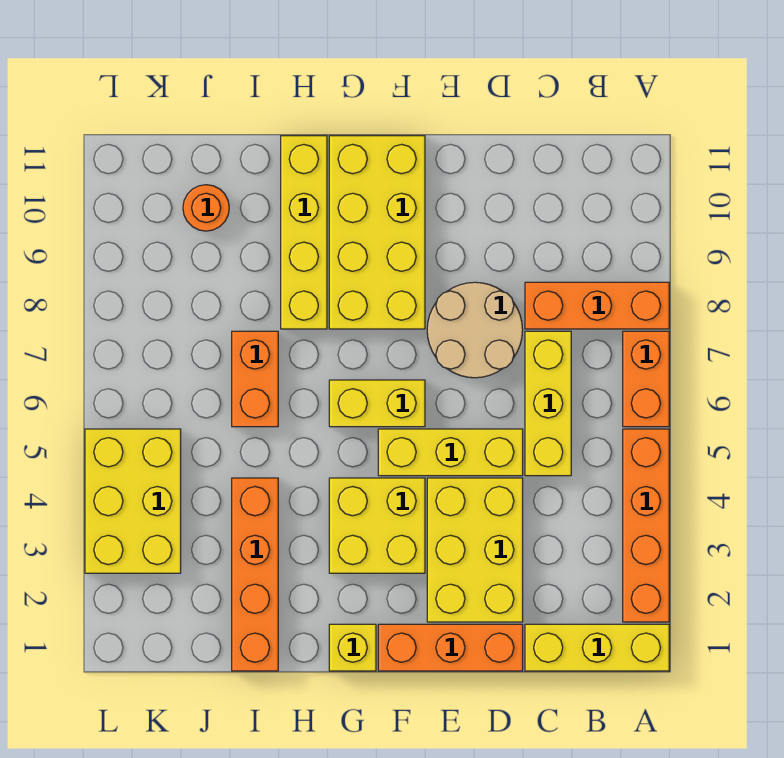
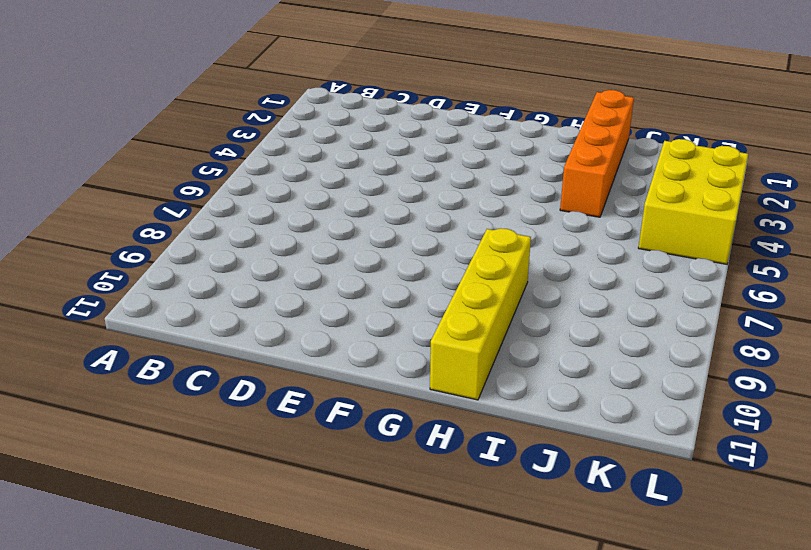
none -> yellow brick A1:C1 level 1
none -> orange brick A2:A5 level 1
none -> orange brick A6:A7 level 1

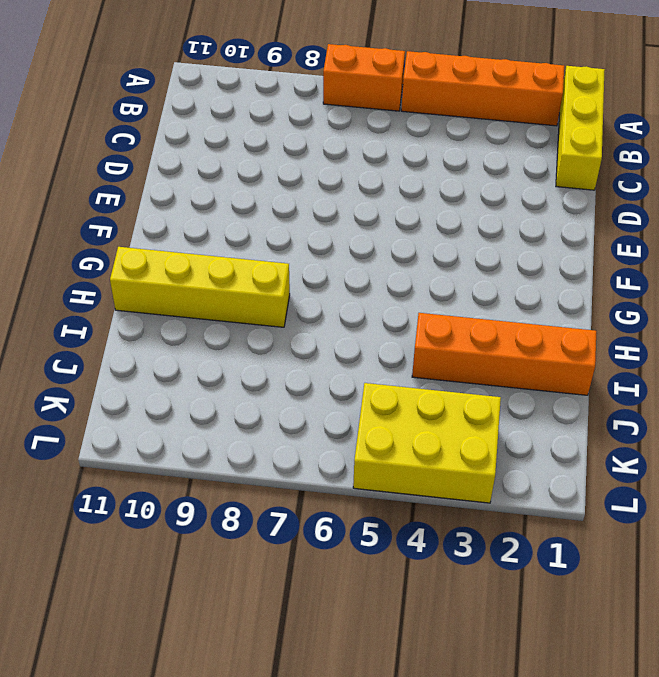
none -> orange brick A8:C8 level 1
none -> yellow brick C5:C7 level 1
none -> orange brick D1:F1 level 1

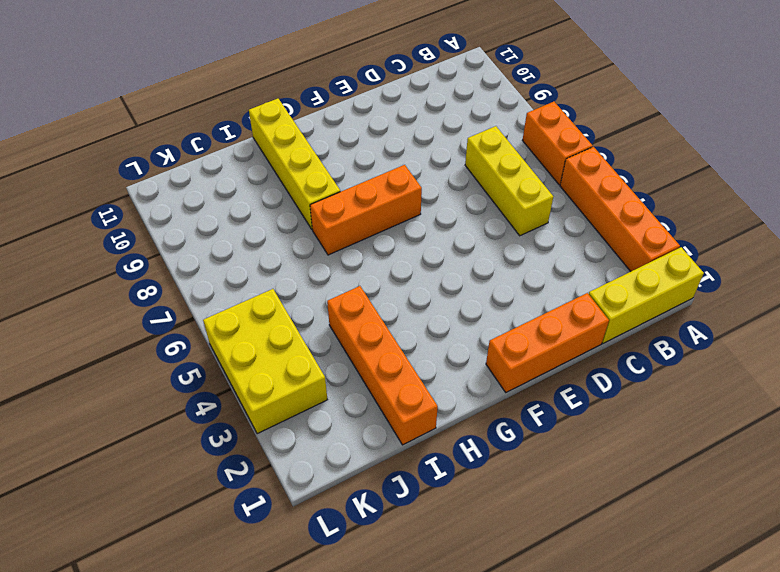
orange brick F7:H7 level 1 -> orange brick A8:C8 level 1
none -> yellow brick D2:E4 level 1
none -> yellow brick D5:F5 level 1
none -> tan round brick D7:E8 level 1

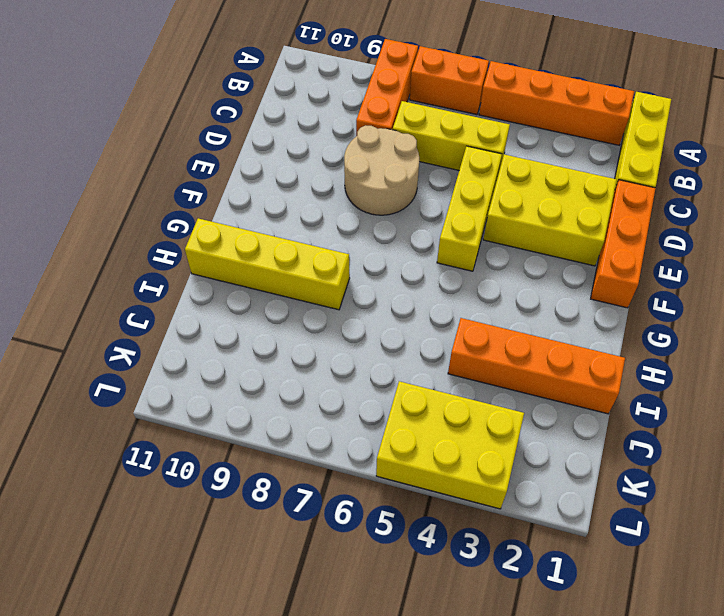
none -> yellow brick F3:G4 level 1
none -> yellow brick F6:G6 level 1
none -> yellow brick F8:G11 level 1

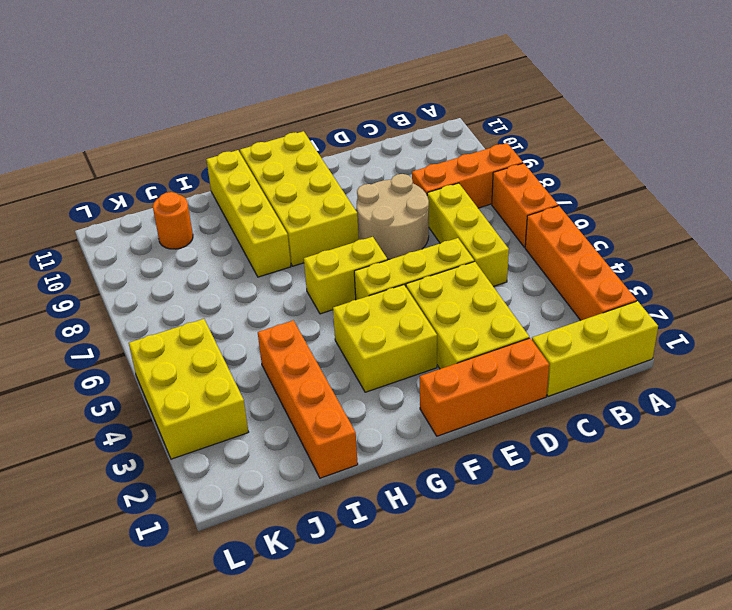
none -> yellow brick G1 level 1
none -> orange brick I6:I7 level 1

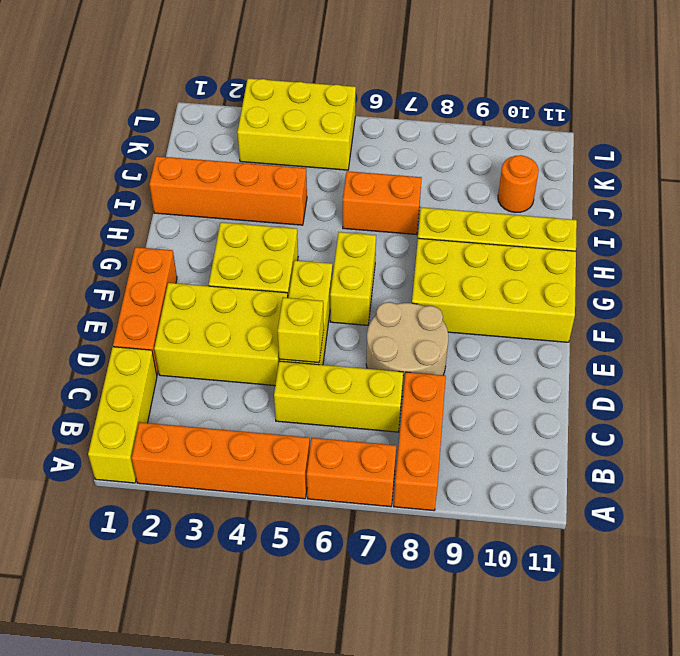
yellow brick D5 level 2 -> yellow brick G1 level 1

